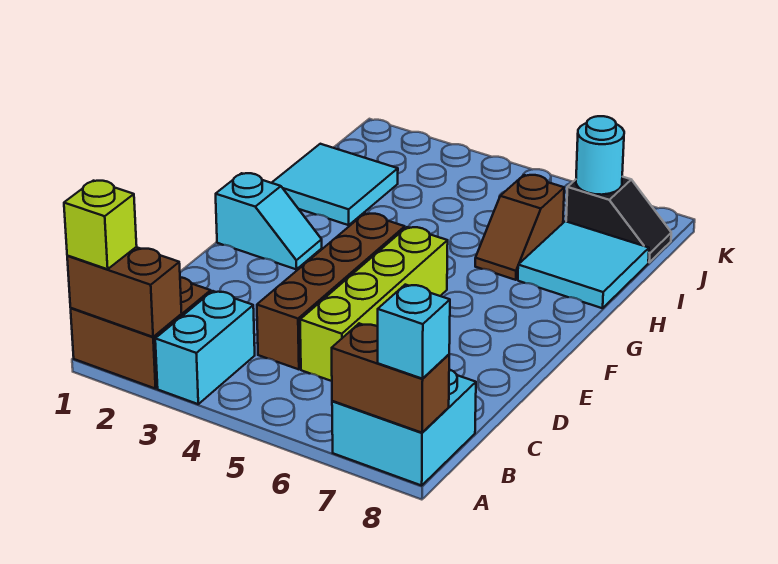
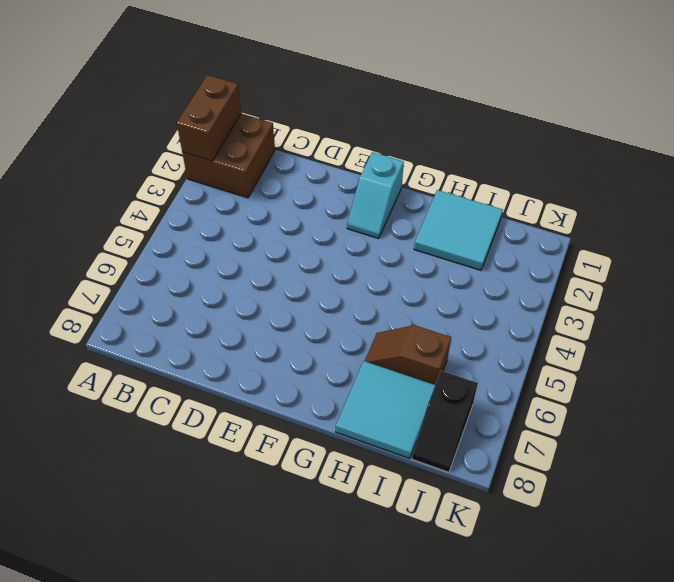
none -> cyan brick A3:B3 level 1
none -> cyan brick A7:B8 level 1
none -> brown brick C4:F4 level 1

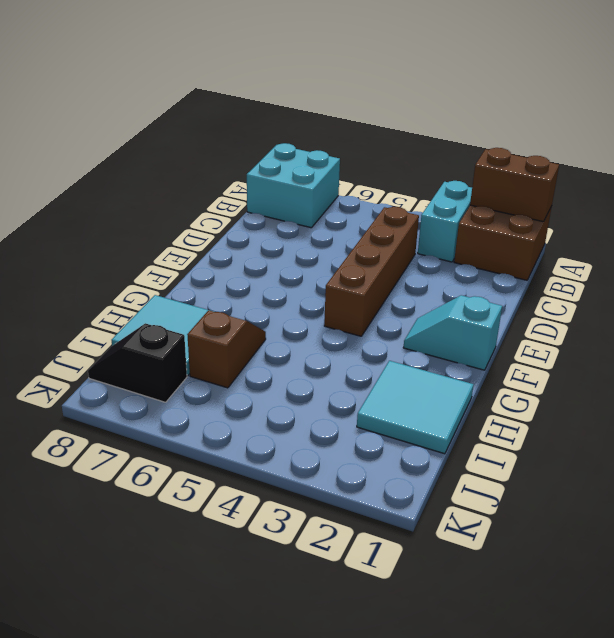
none -> lime brick C5:F5 level 1
none -> brown brick A7:A8 level 2
none -> cyan round brick J7 level 2

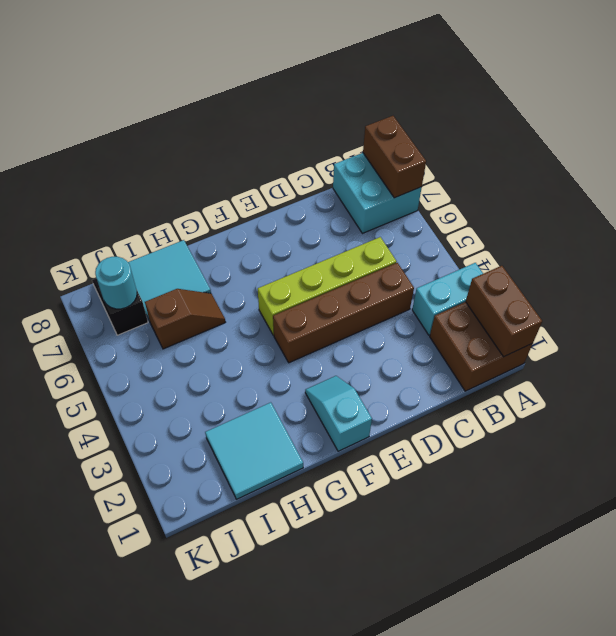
none -> lime brick A1 level 3
none -> cyan brick A8 level 3

